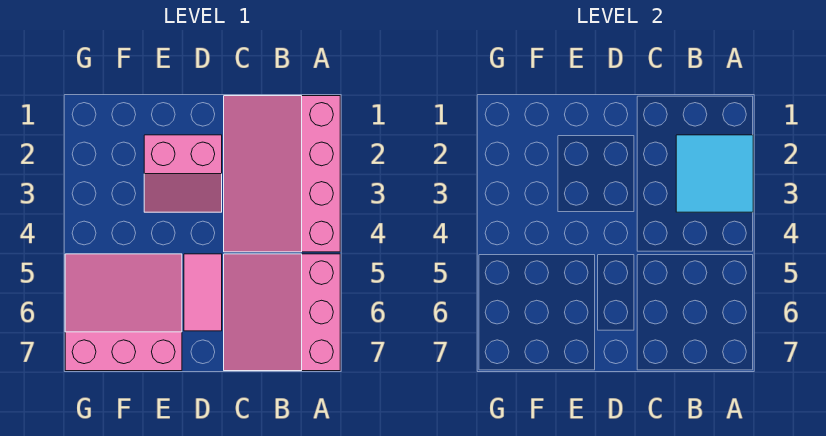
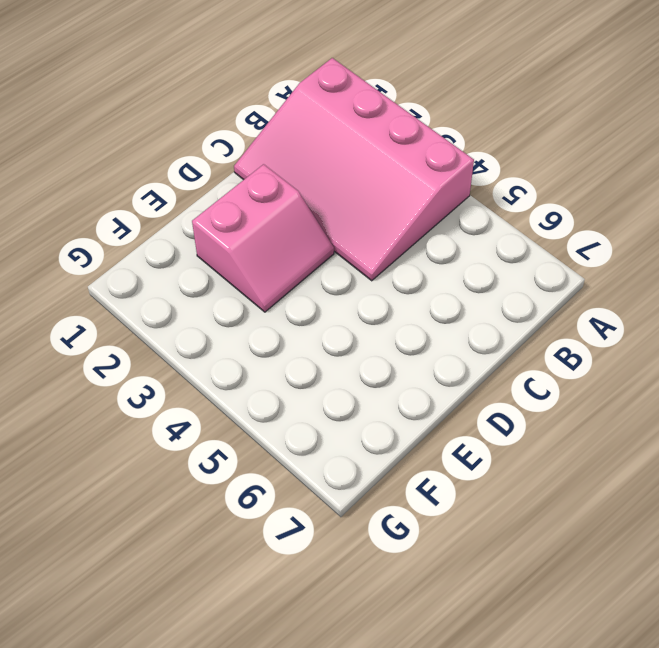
none -> pink slope A5:C7 level 1 top A
none -> pink tile D5:D6 level 1

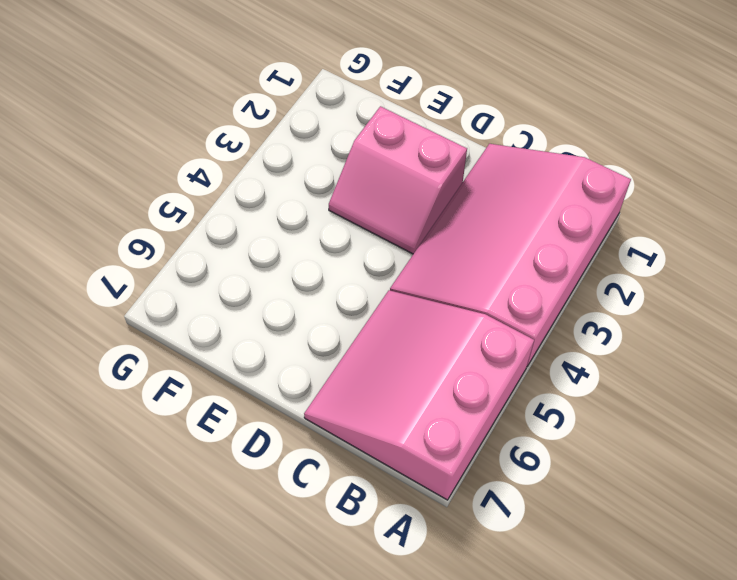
none -> pink tile D5:D6 level 1
none -> pink slope E5:G7 level 1 top 7

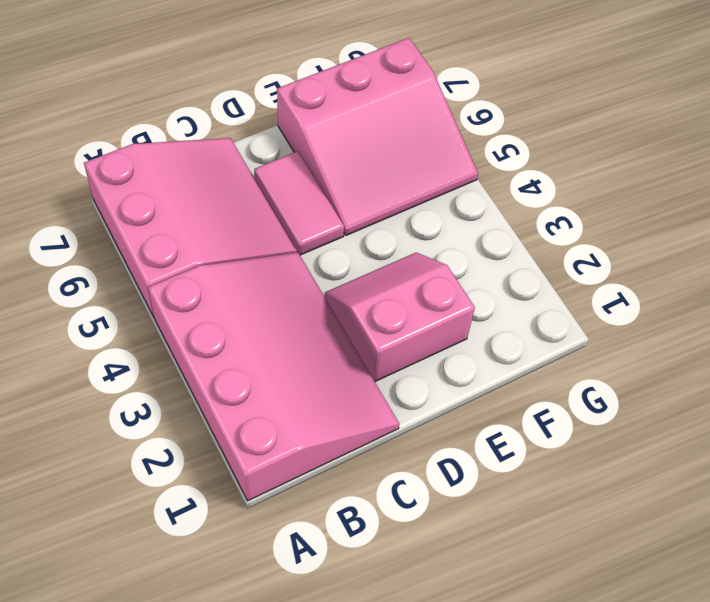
none -> cyan tile A2:B3 level 2

